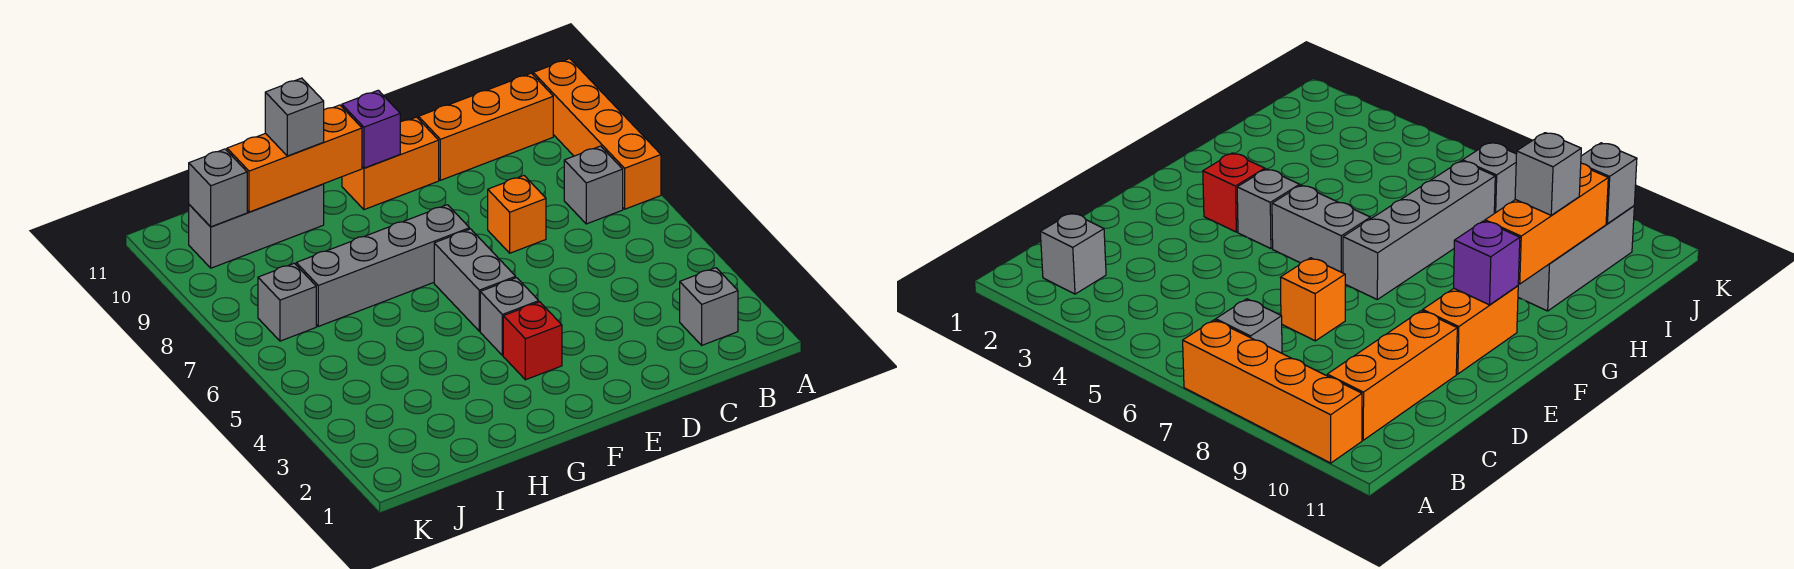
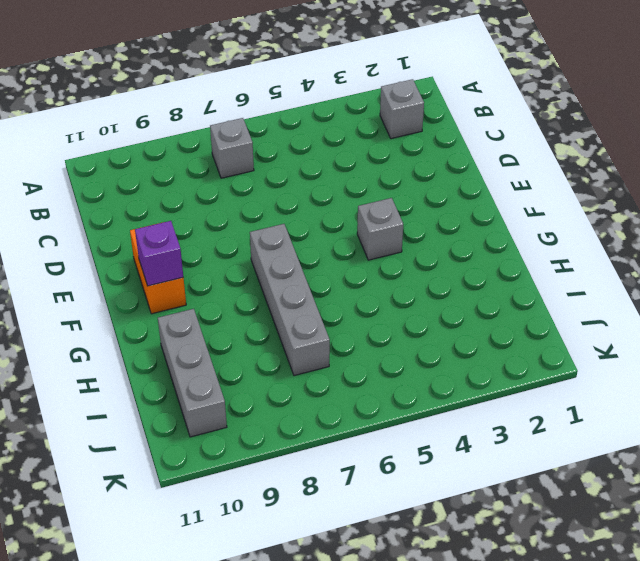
none -> orange brick A7:A10 level 1
none -> orange brick B10:D10 level 1
none -> orange brick D7 level 1

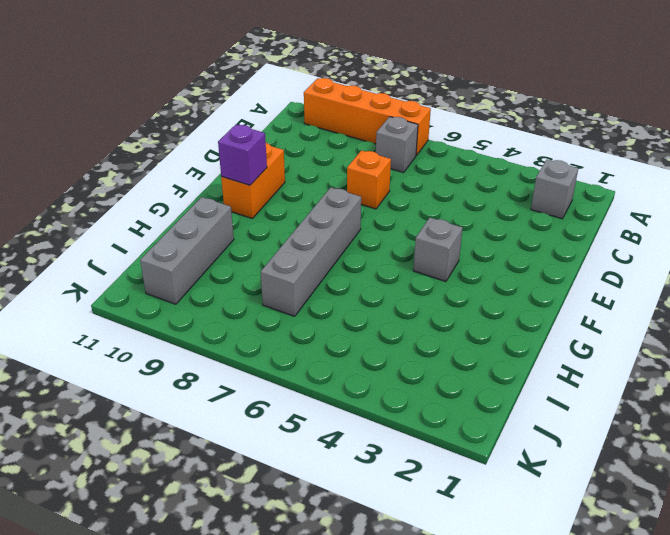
none -> orange brick B10:D10 level 1
none -> red brick F3 level 1
none -> grey brick F5:F6 level 1

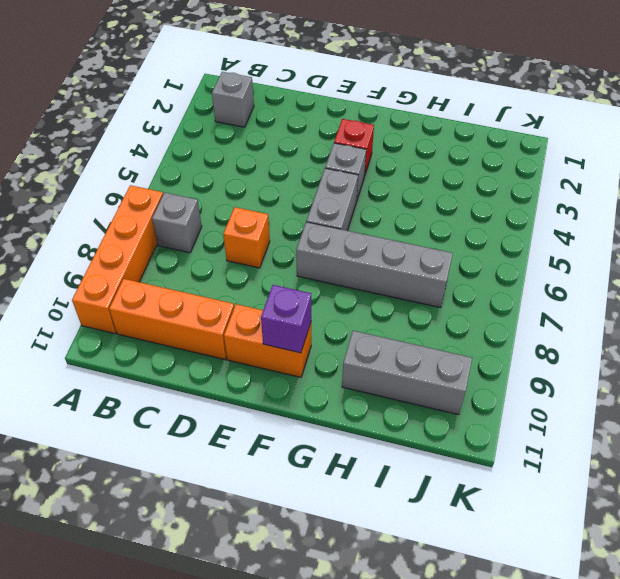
none -> grey brick J7 level 1
none -> orange brick G10:I10 level 2
none -> grey brick J10 level 2

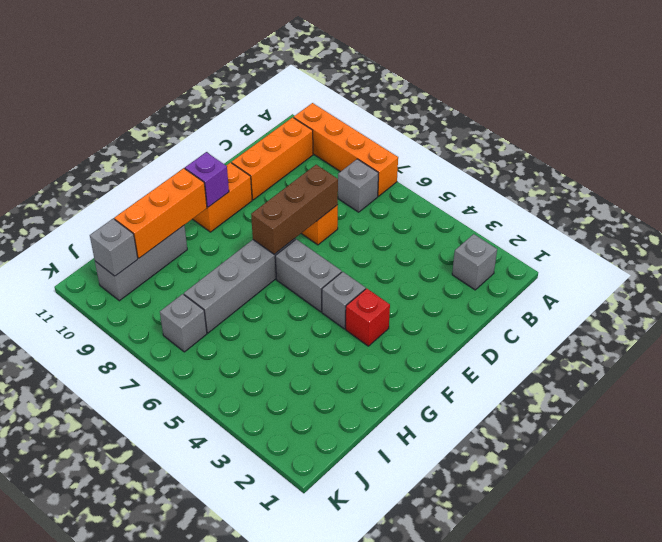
brown brick D7:F7 level 2 -> none
none -> grey brick H10 level 3

